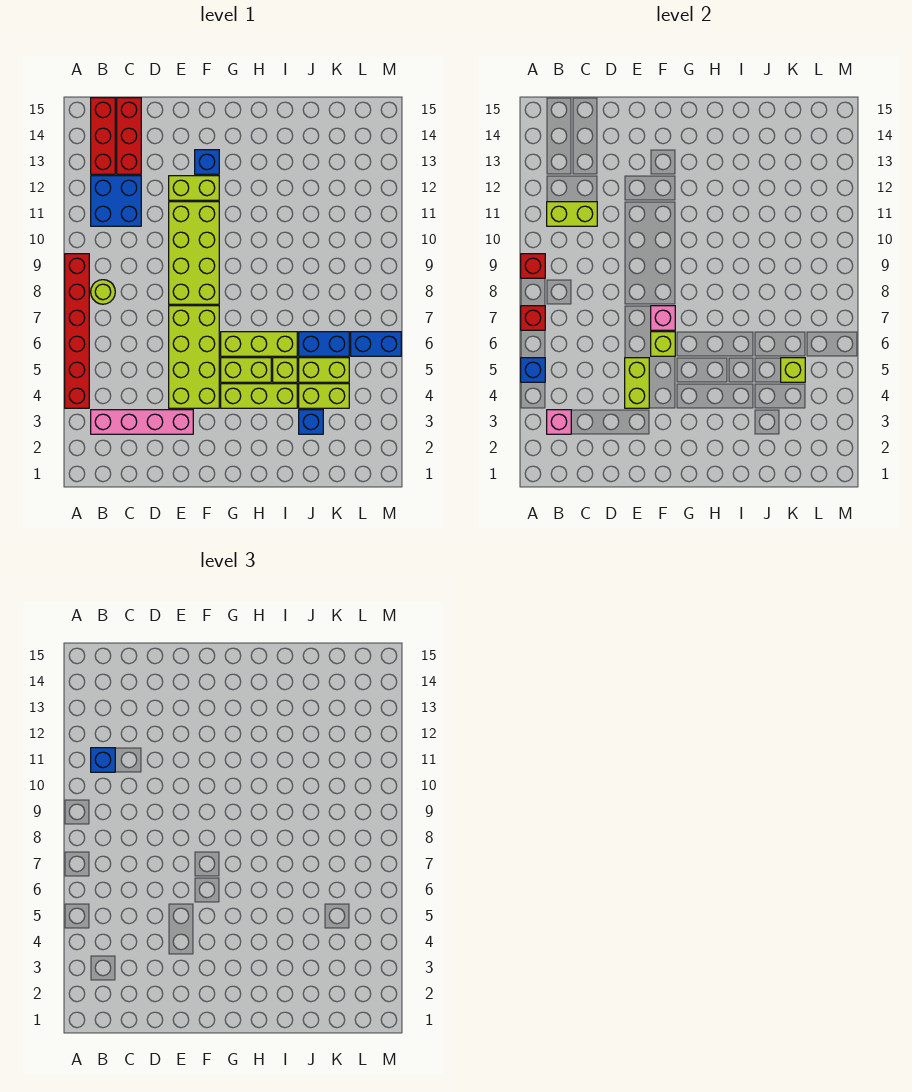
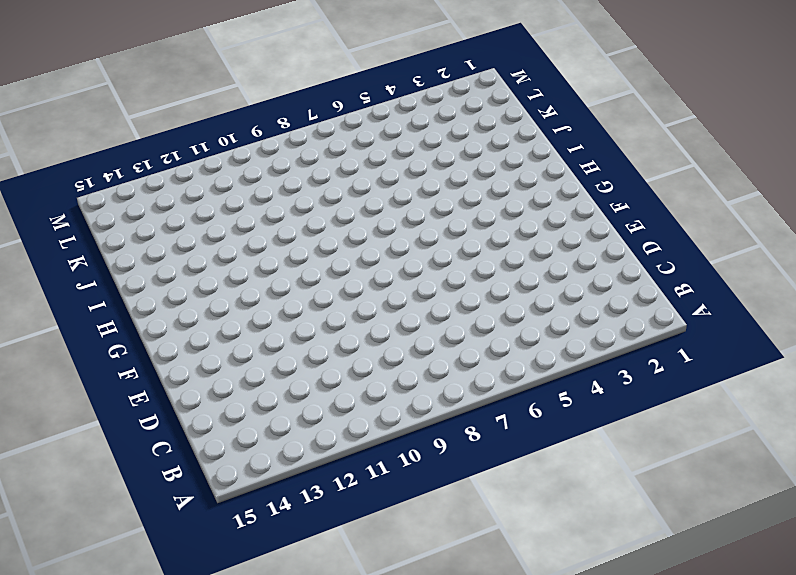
none -> red brick A4:A9 level 1
none -> pink brick B3:E3 level 1
none -> lime round brick B8 level 1

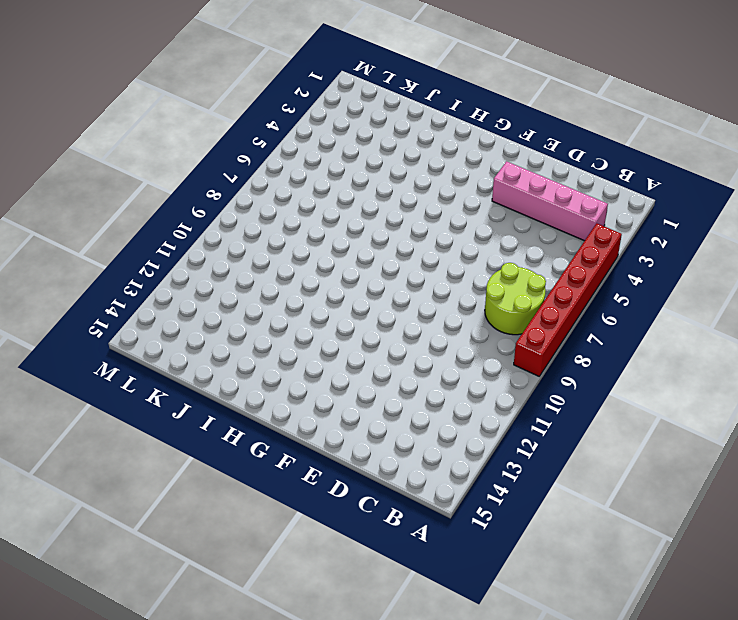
lime round brick B7:C8 level 1 -> lime round brick B8 level 1
none -> blue brick B11:C12 level 1
none -> red brick B13:B15 level 1
none -> red brick C13:C15 level 1

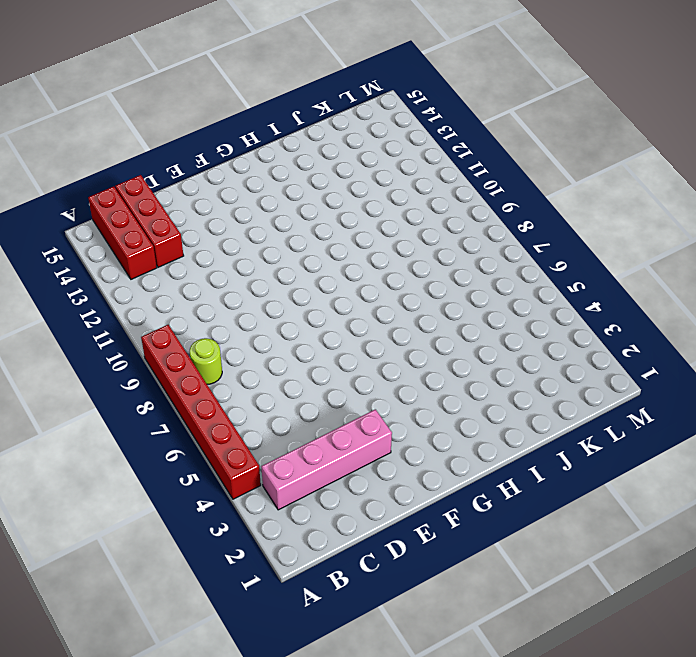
none -> blue brick B11:C12 level 1
none -> lime brick E4:F7 level 1
none -> lime brick E8:F11 level 1

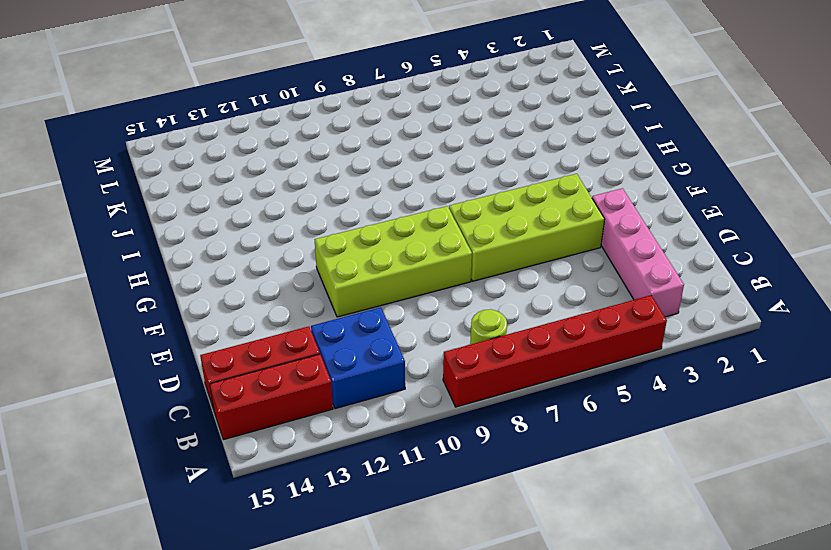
none -> lime brick E12:F12 level 1
none -> blue brick F13 level 1
none -> lime brick G4:I4 level 1

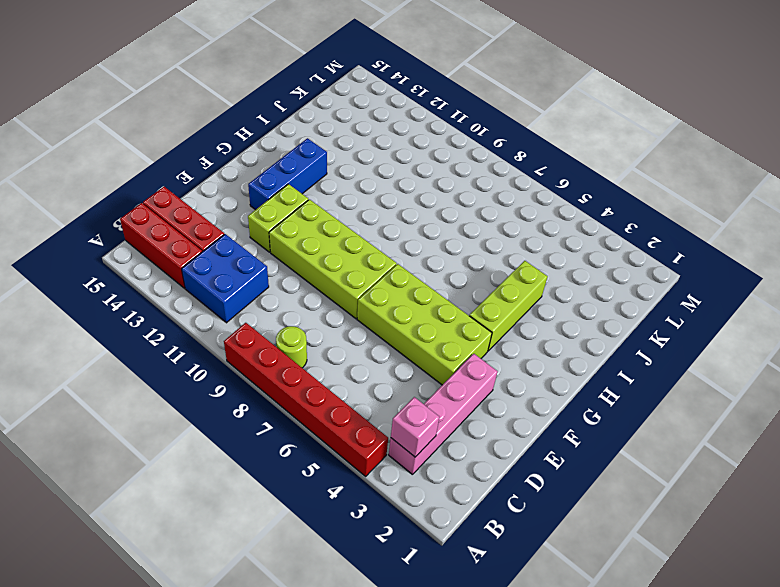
blue brick F13:H13 level 1 -> blue brick F13 level 1
none -> lime brick G5:H5 level 1
none -> lime brick G6:I6 level 1
none -> lime brick I5 level 1

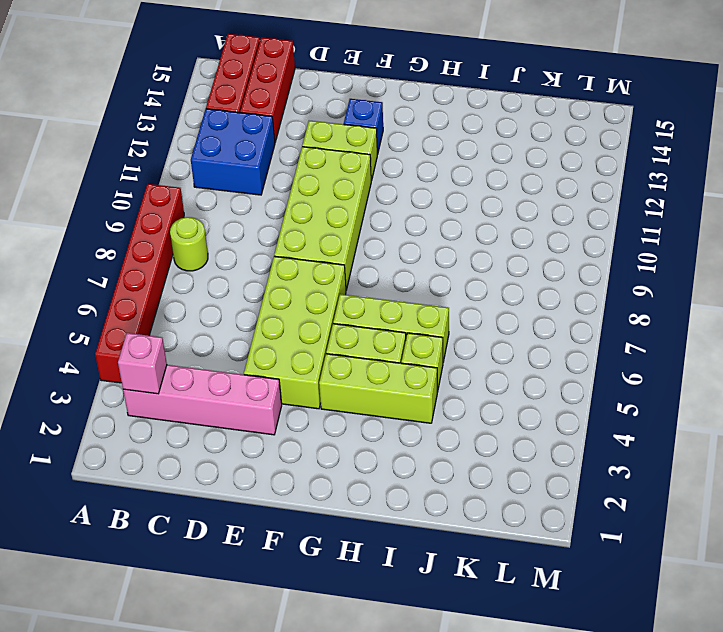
none -> blue brick J3 level 1
none -> lime brick J4:K4 level 1
none -> lime brick J5:K5 level 1

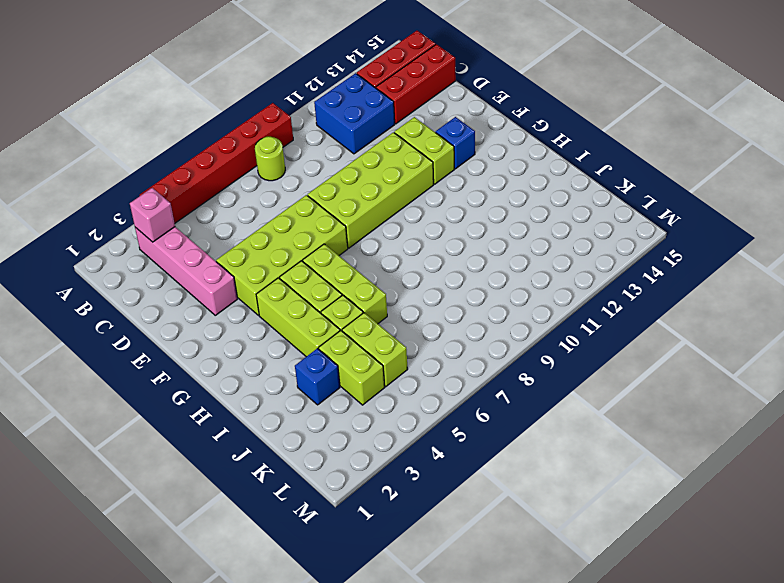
none -> blue brick J6:K6 level 1
none -> blue brick L6:M6 level 1
none -> blue brick A5 level 2

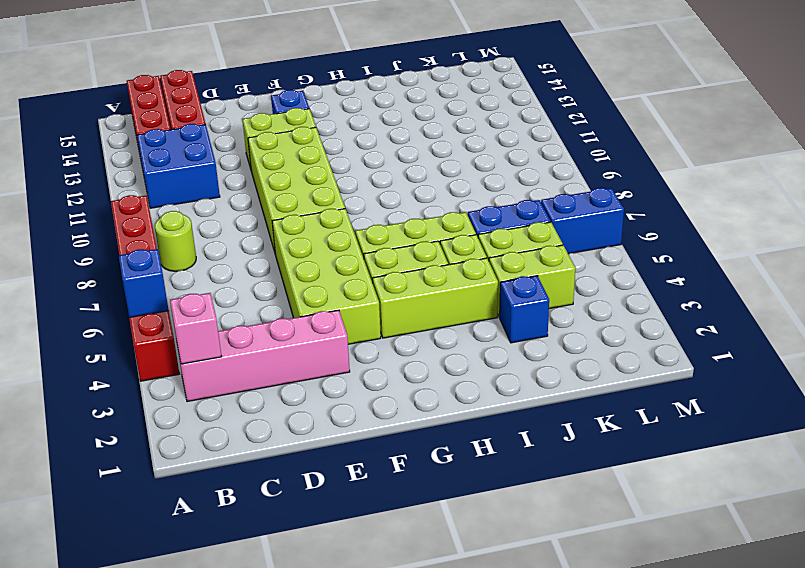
none -> red brick A7 level 2
none -> red brick A9 level 2
none -> lime brick B11:C11 level 2

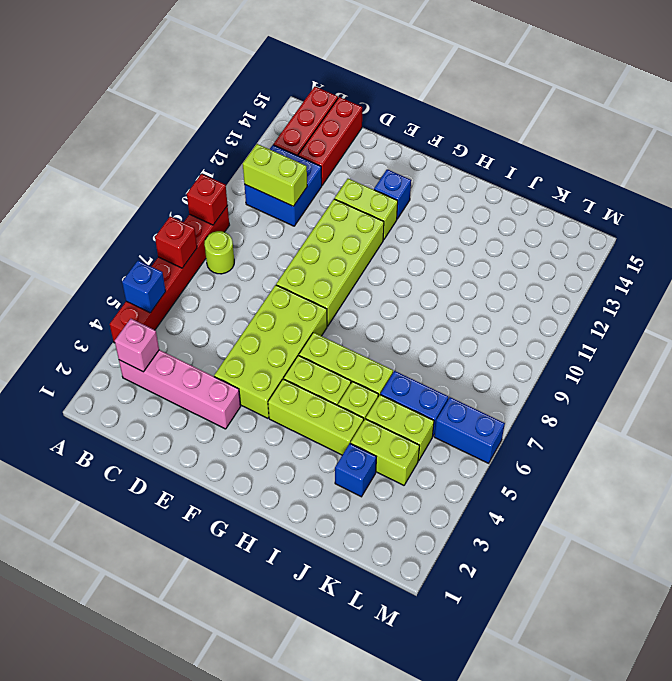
none -> lime brick E4:E5 level 2
none -> lime brick F6 level 2
none -> pink brick F7 level 2

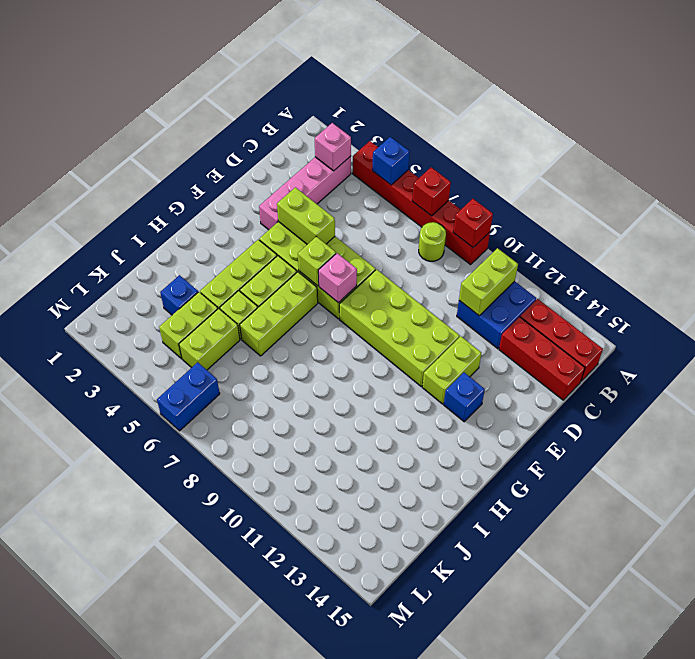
none -> blue brick J6:K6 level 1
none -> lime brick K5 level 2
none -> blue brick B11 level 3

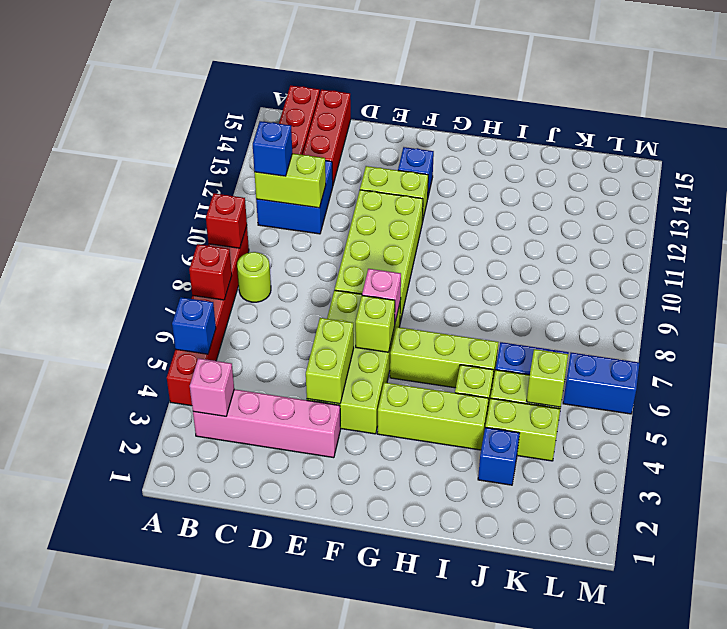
none -> lime brick G5:H5 level 1

